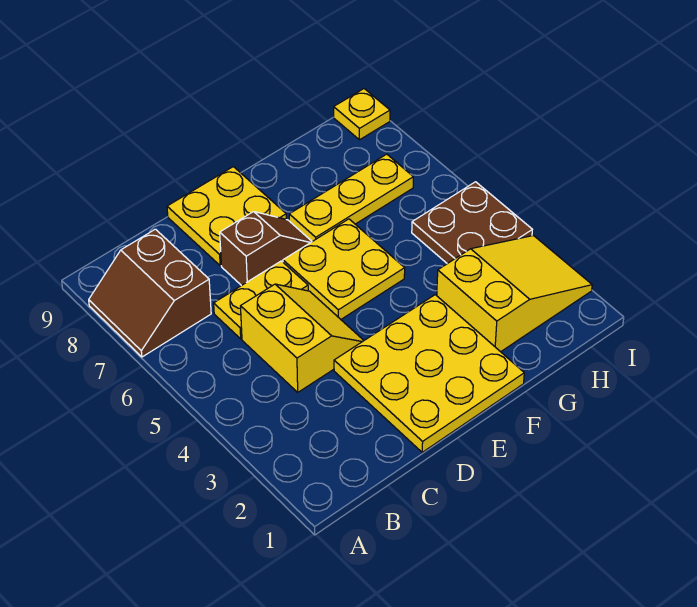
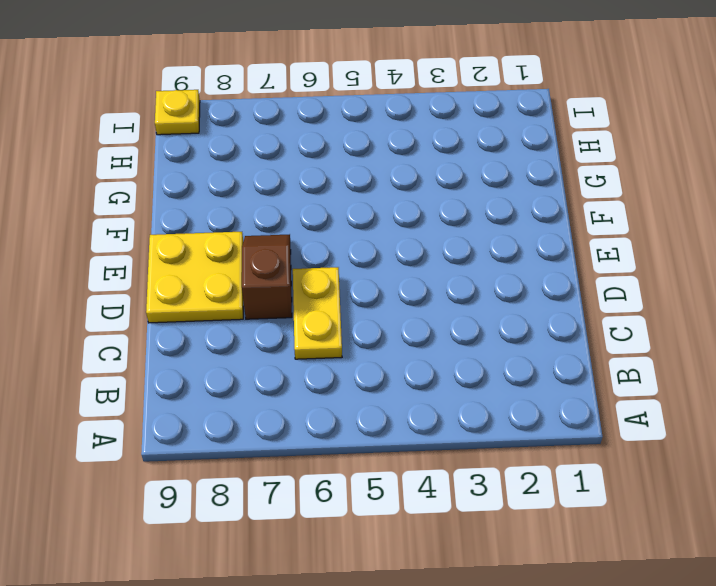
none -> brown slope A7:B8 level 1 top B
none -> yellow slope C4:D5 level 1 top C

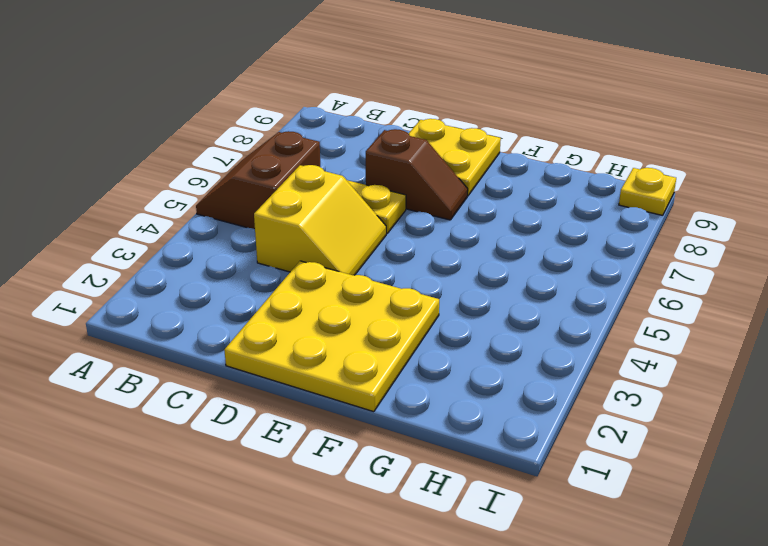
brown slope A5:B6 level 1 top B -> brown slope A7:B8 level 1 top B
none -> yellow plate E5:F6 level 1
none -> yellow plate F7:H7 level 1

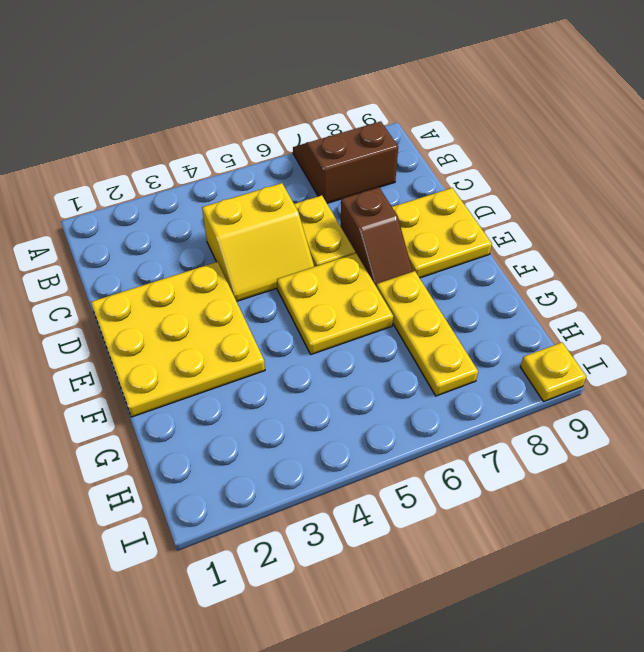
none -> yellow slope G2:I3 level 1 top G
none -> brown plate H4:I5 level 1

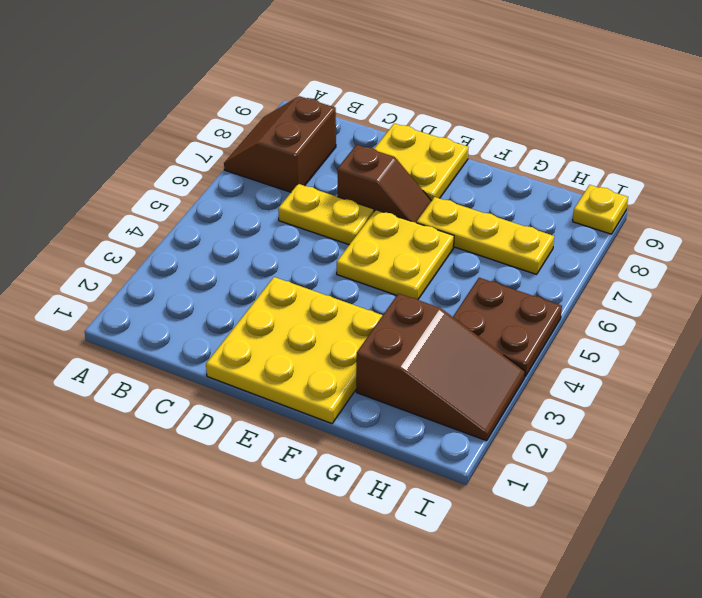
brown slope G2:I3 level 1 top G -> yellow slope G2:I3 level 1 top G
none -> yellow slope C4:D5 level 1 top C

